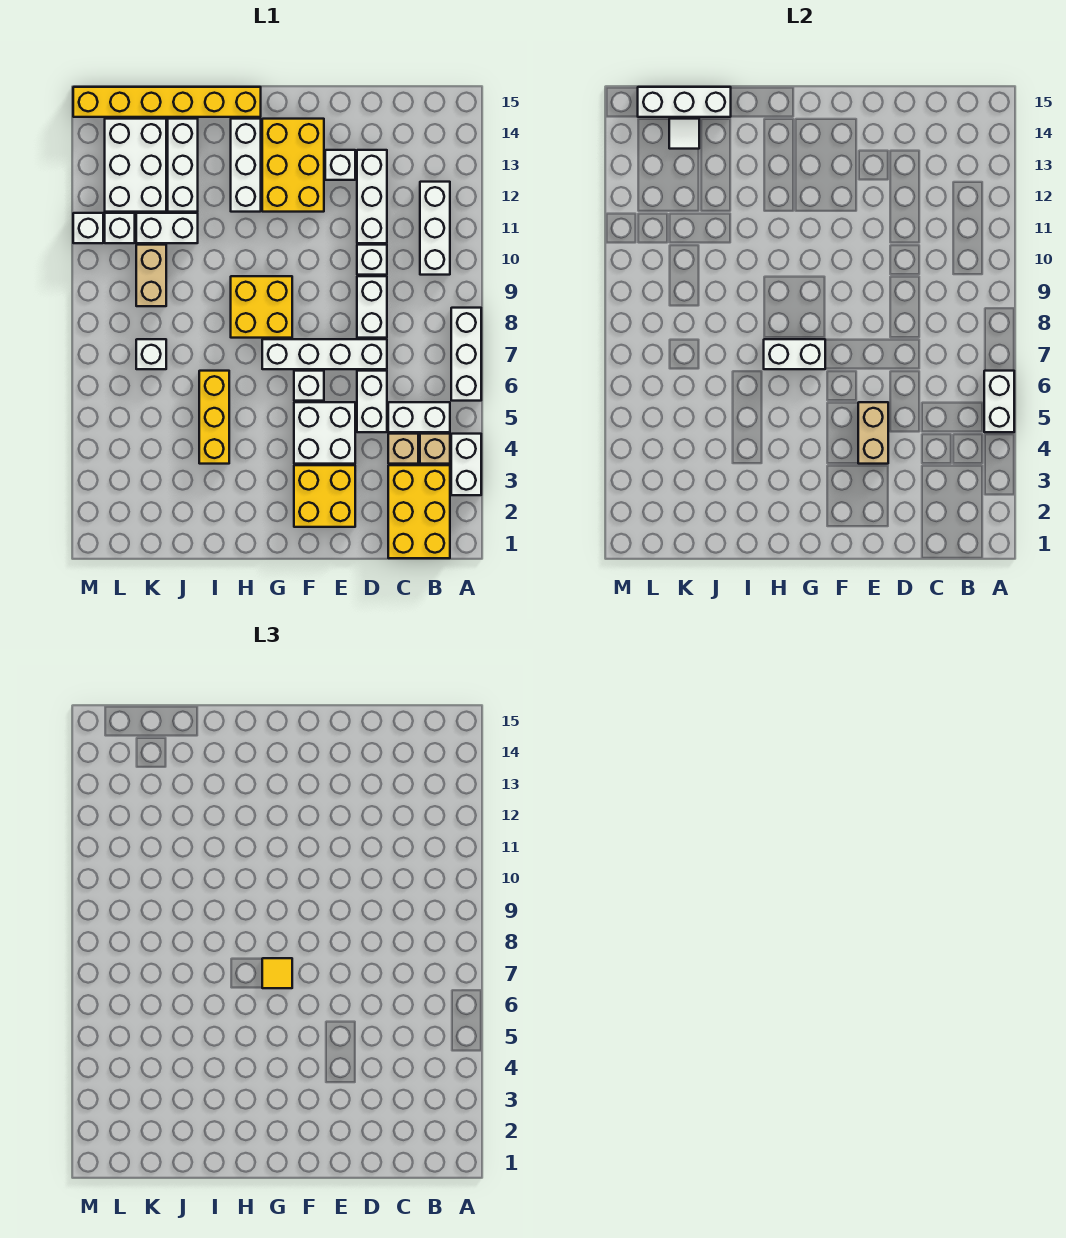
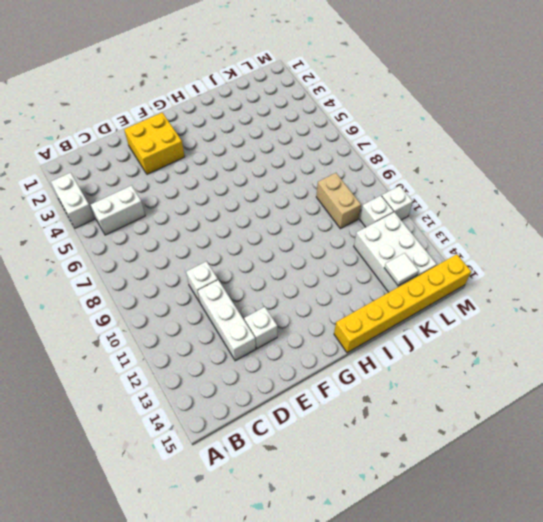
none -> white brick A6:A8 level 1
none -> yellow brick B1:C3 level 1
none -> tan brick B4 level 1
none -> white brick B10:B12 level 1

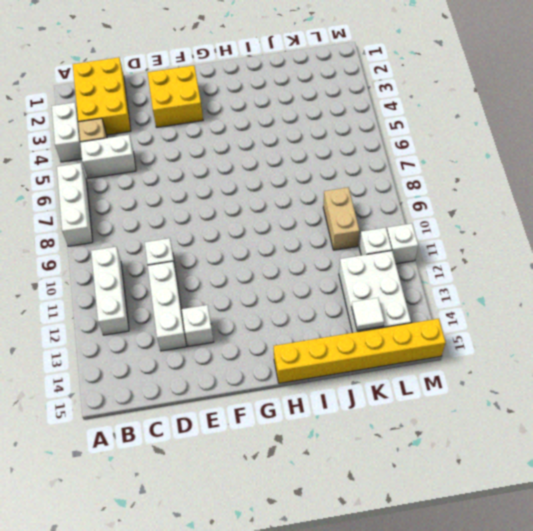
none -> tan brick C4 level 1
none -> white brick D5:D6 level 1
none -> white brick D7:G7 level 1
none -> white brick D8:D9 level 1

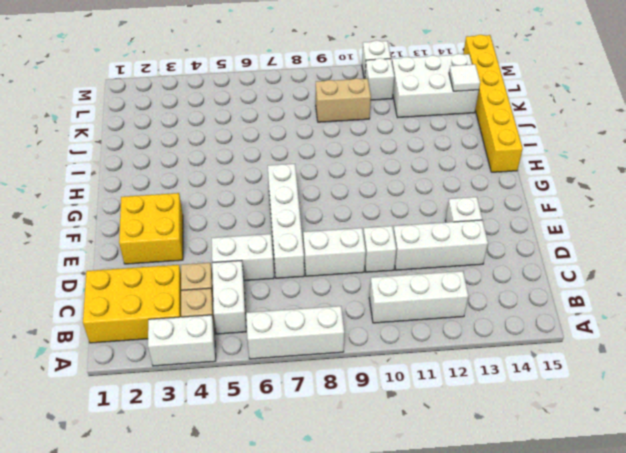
none -> white brick E4:F5 level 1
none -> white brick F6 level 1
none -> yellow brick F12:G14 level 1
none -> yellow brick G8:H9 level 1

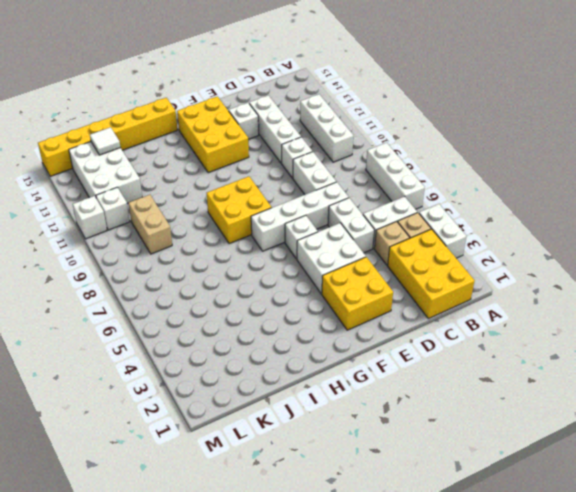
none -> white brick H12:H14 level 1
none -> yellow brick I4:I6 level 1
none -> white brick J11:K11 level 1
none -> white brick J12:J14 level 1

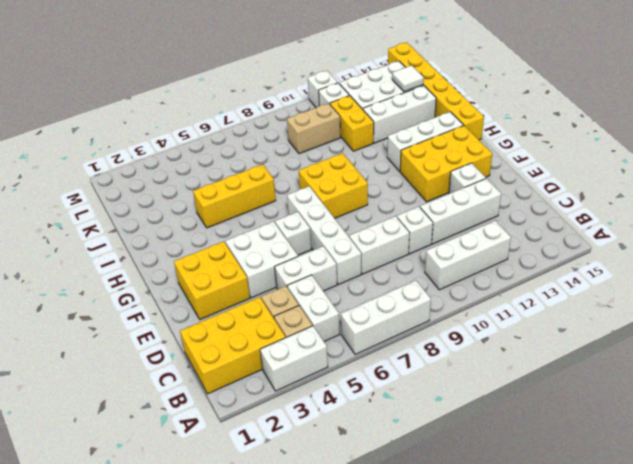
yellow brick J11:K11 level 1 -> white brick J11:K11 level 1
none -> white brick K7 level 1
none -> white brick A5:A6 level 2
none -> tan brick E4:E5 level 2
none -> white brick G7:H7 level 2

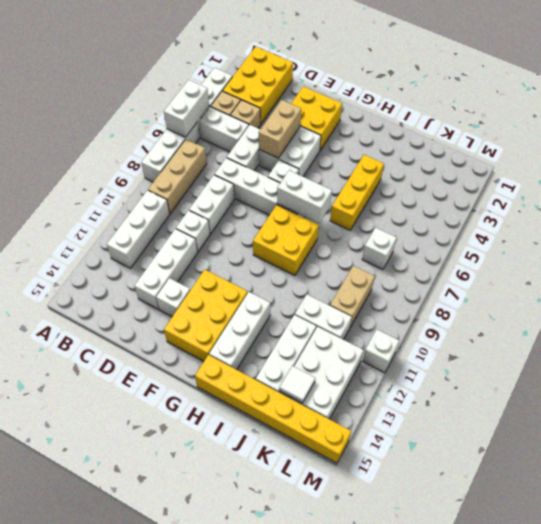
tan brick B7:B9 level 1 -> none
none -> white brick L11 level 1
none -> white brick J15:L15 level 2
none -> yellow tile G7 level 3

